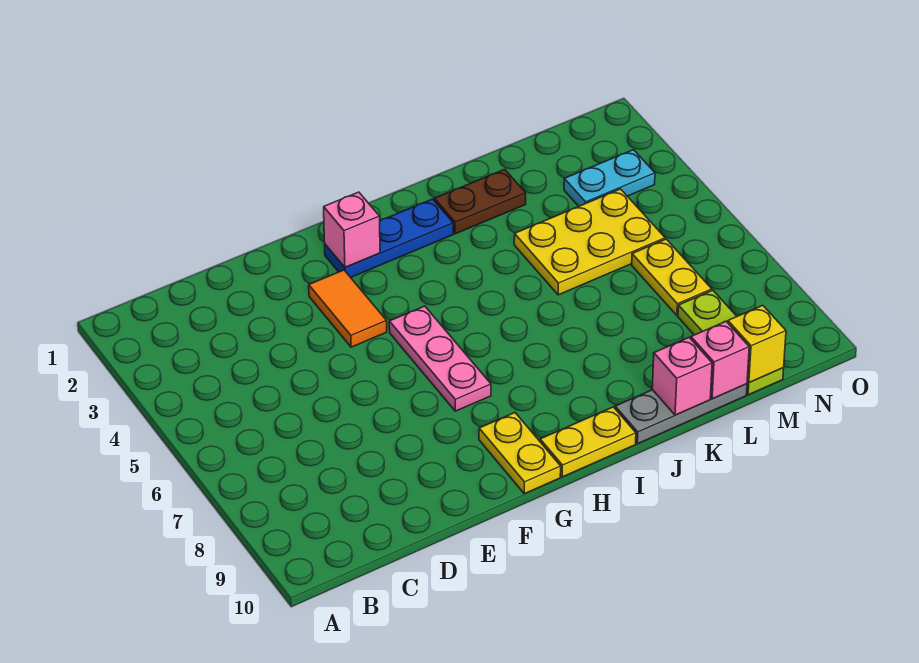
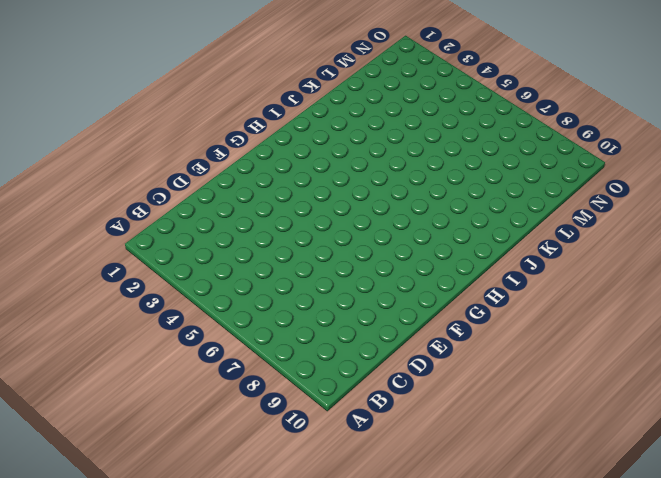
none -> orange tile F3:F4 level 1
none -> blue plate G2:I2 level 1
none -> pink plate G5:G7 level 1

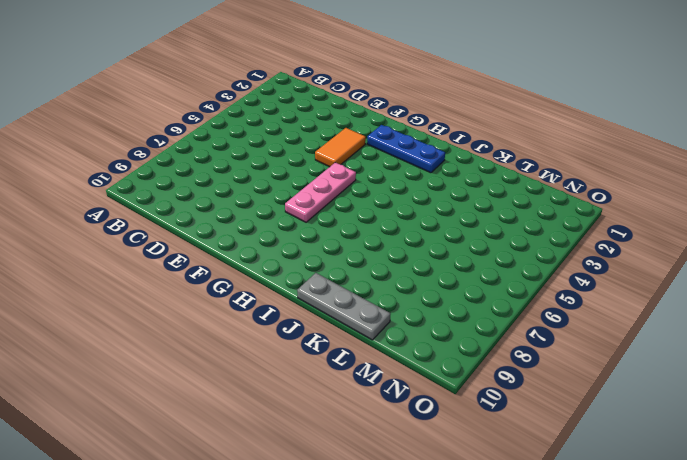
none -> yellow plate G9:G10 level 1
none -> yellow plate H10:I10 level 1
none -> brown plate J2:K2 level 1

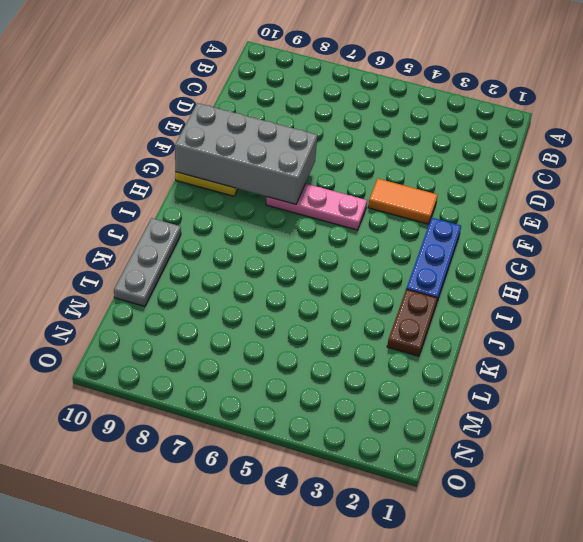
grey brick F7:G10 level 2 -> none
none -> yellow plate H10:I10 level 1
none -> yellow plate K4:M5 level 1
none -> cyan plate M3:N3 level 1

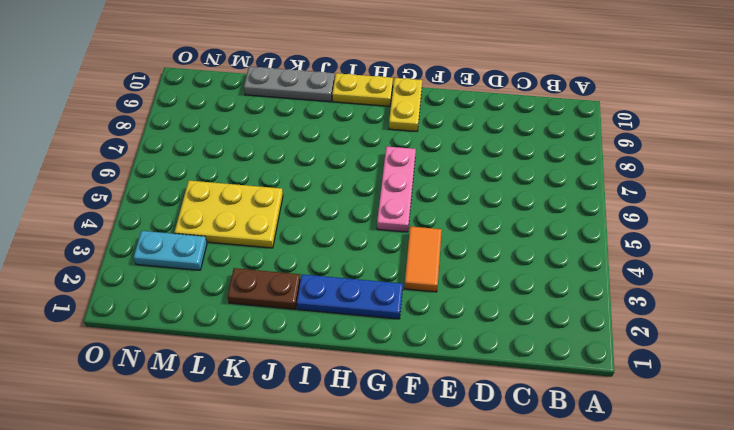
none -> yellow plate M6:M7 level 1
none -> lime plate M8:M10 level 1
none -> pink brick G2 level 2

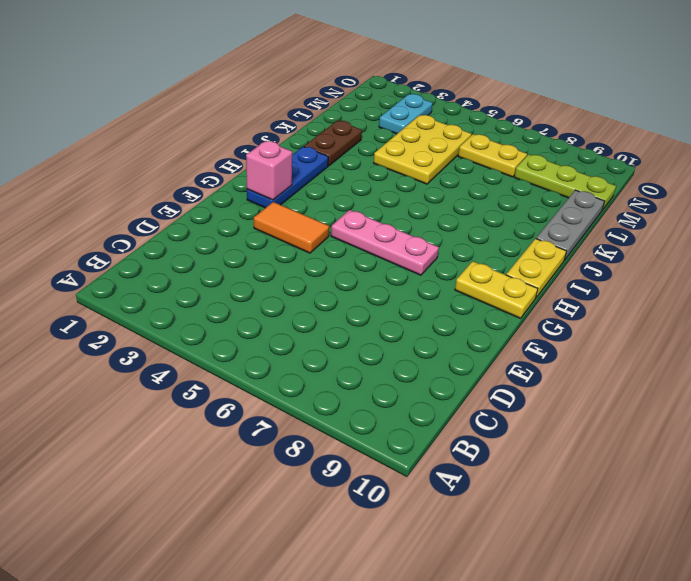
none -> pink brick K10 level 2
none -> pink brick L10 level 2
none -> yellow brick M10 level 2

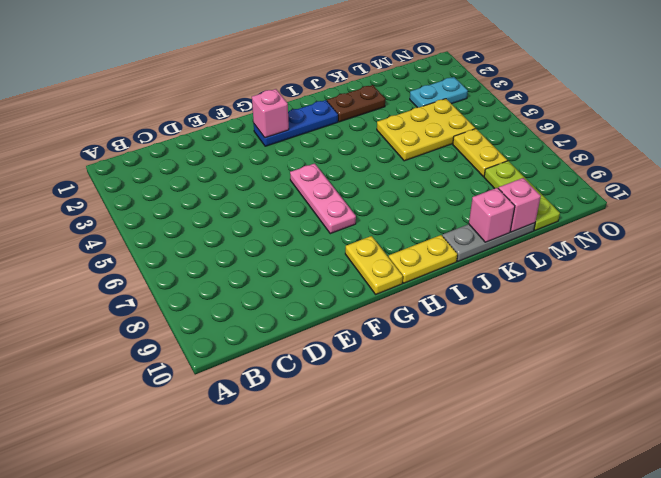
none -> orange tile F3:F4 level 1
none -> yellow brick M10 level 2

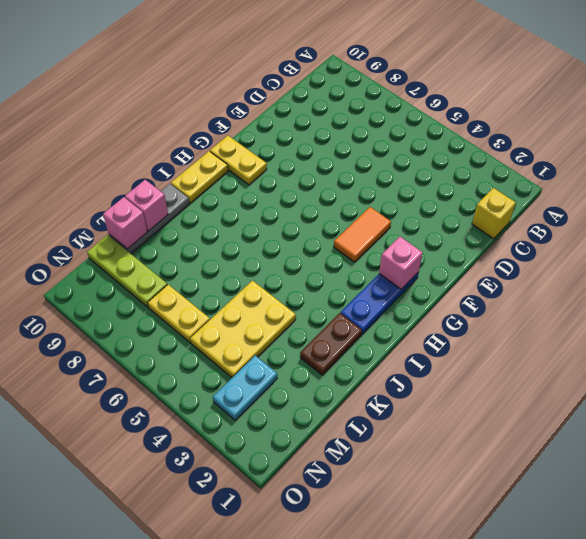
yellow brick C1 level 1 -> yellow brick M10 level 2
orange tile F4:G4 level 1 -> orange tile F3:F4 level 1
none -> pink plate G5:G7 level 1

